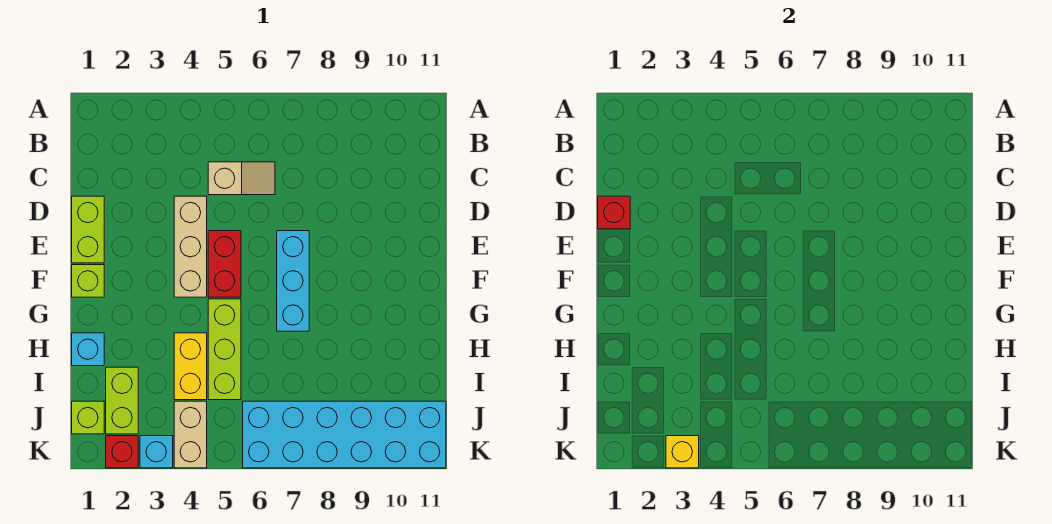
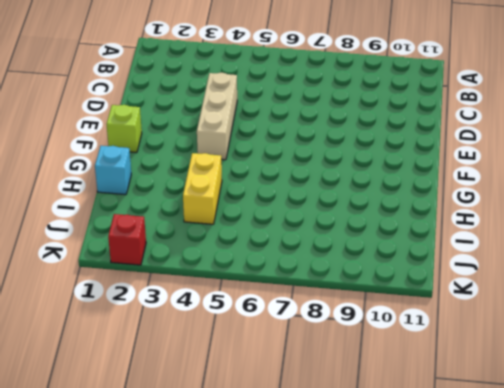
none -> tan slope C5:C6 level 1 top 5
none -> lime brick D1:E1 level 1
none -> red brick E5:F5 level 1

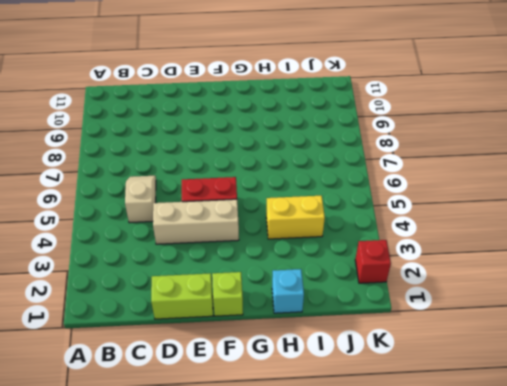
none -> cyan brick E7:G7 level 1
none -> lime brick G5:I5 level 1
none -> lime brick I2:J2 level 1

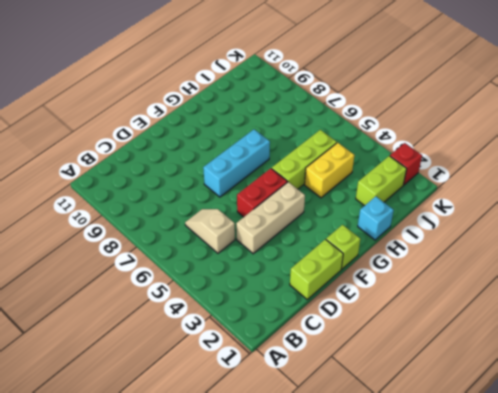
none -> lime brick J1 level 1
none -> tan brick J4:K4 level 1
none -> cyan brick J6:K11 level 1

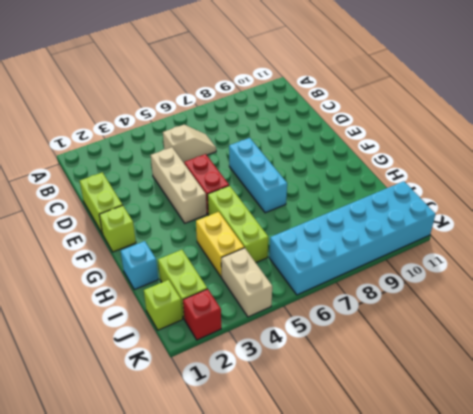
none -> cyan brick K3 level 1
none -> red brick D1 level 2
none -> yellow brick K3 level 2

